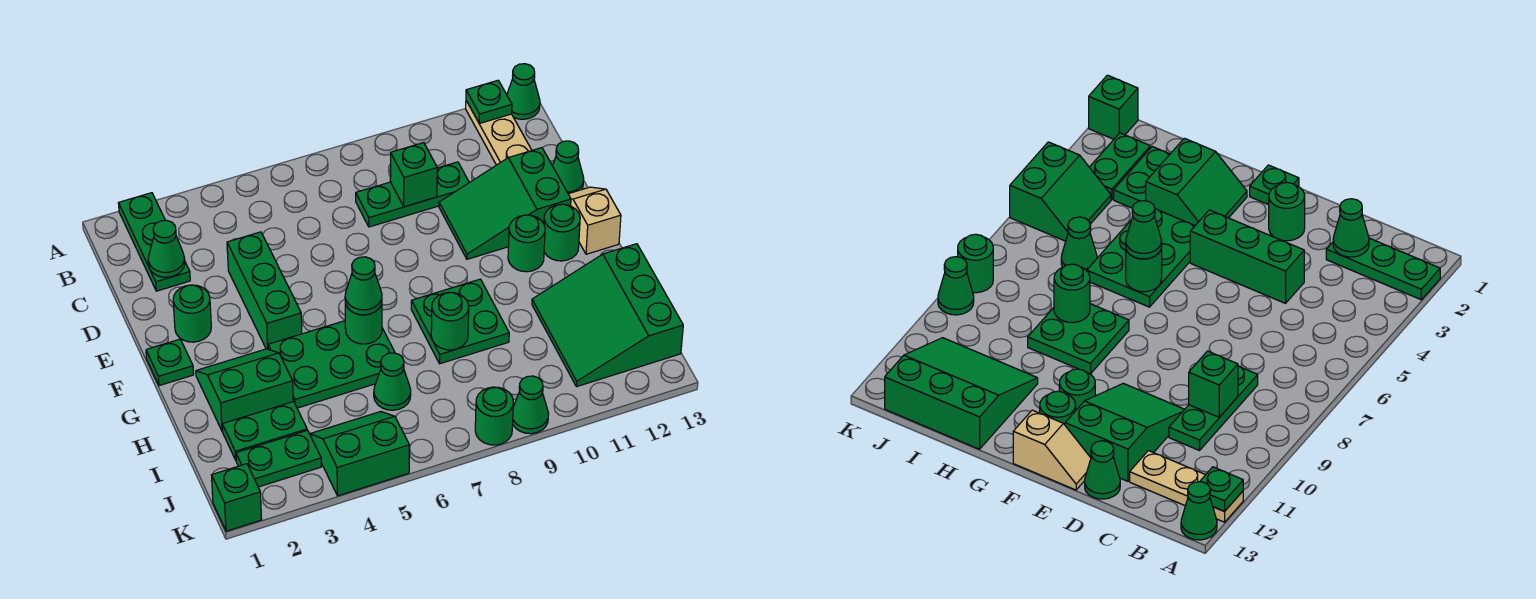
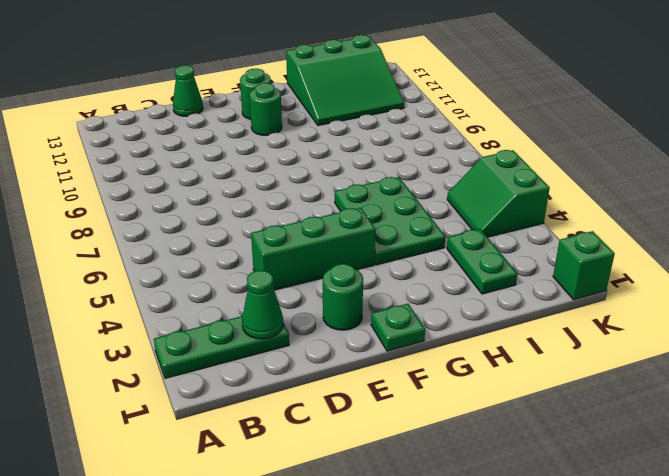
none -> tan plate A12:C12 level 1
none -> green cone A13 level 1
none -> green plate C8:C10 level 1

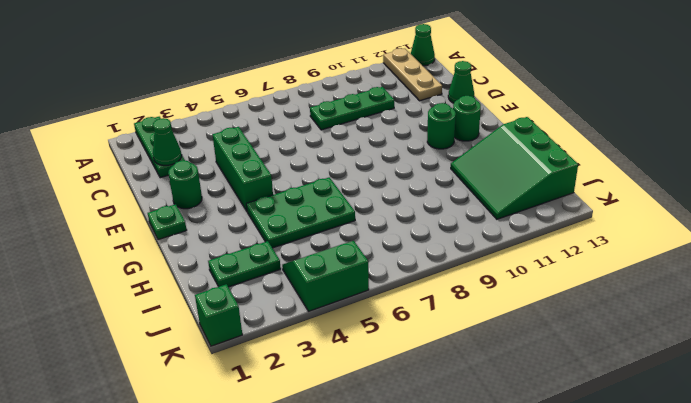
none -> green slope D10:E12 level 1 top 12
none -> tan slope E13:F13 level 1 top F
none -> green slope G2:H3 level 1 top H

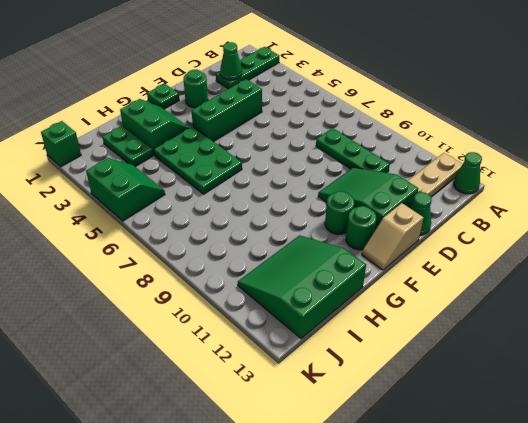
tan slope E13:F13 level 1 top E -> tan slope E13:F13 level 1 top F
none -> green plate G8:H9 level 1
none -> green cone I6 level 1
none -> green plate J2:J3 level 1

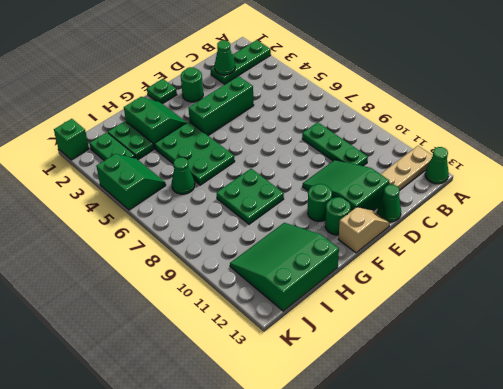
none -> green round brick K8 level 1
none -> green cone K9 level 1
none -> green plate A12 level 2

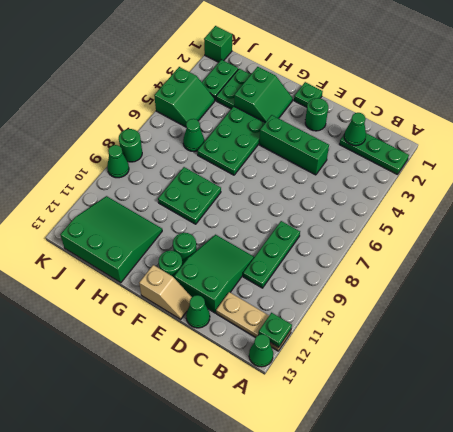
none -> green brick C9 level 2
none -> green round brick G6 level 2
none -> green round brick H8 level 2

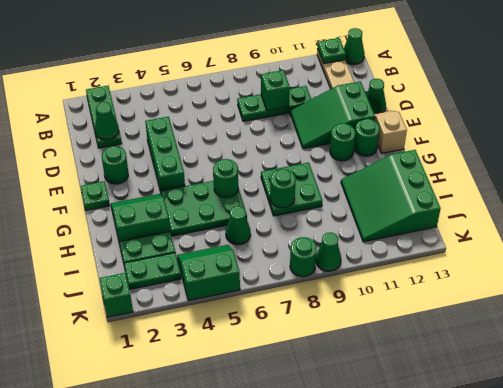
none -> green cone G6 level 3

